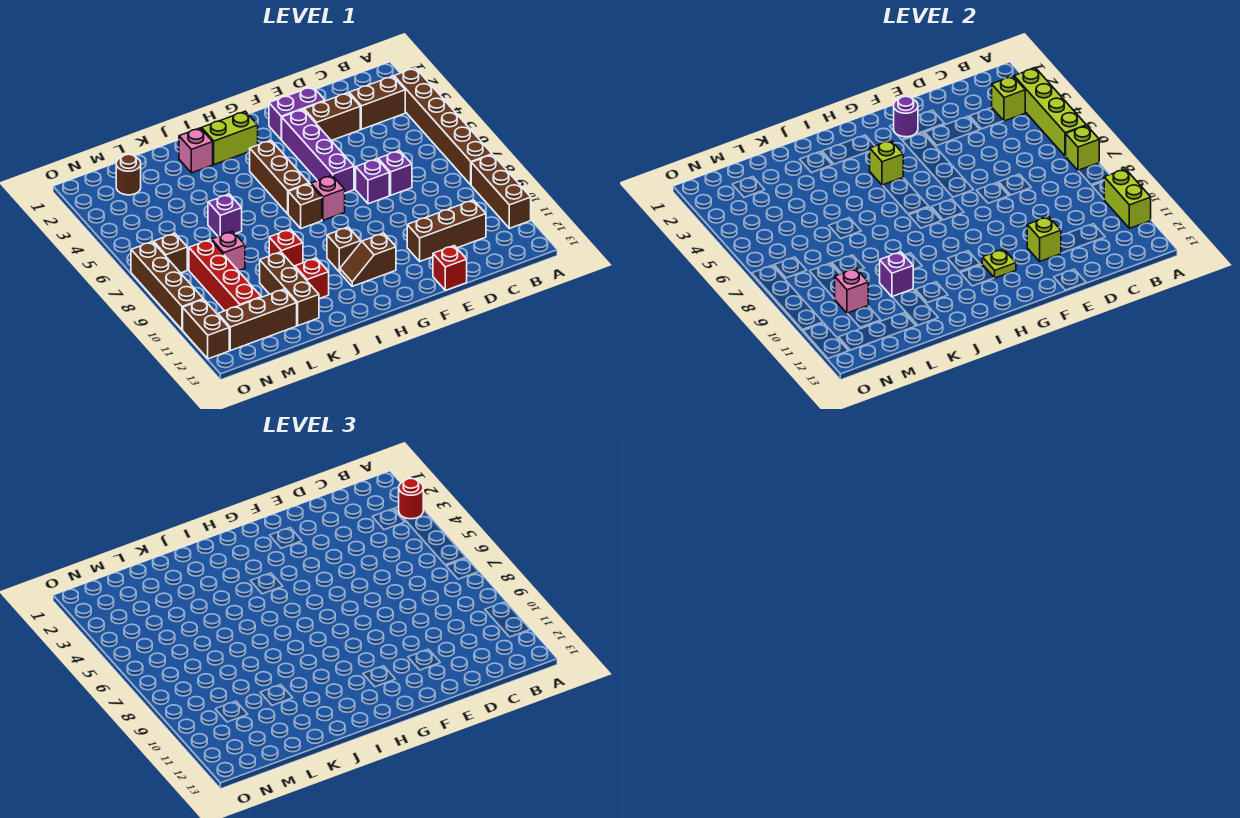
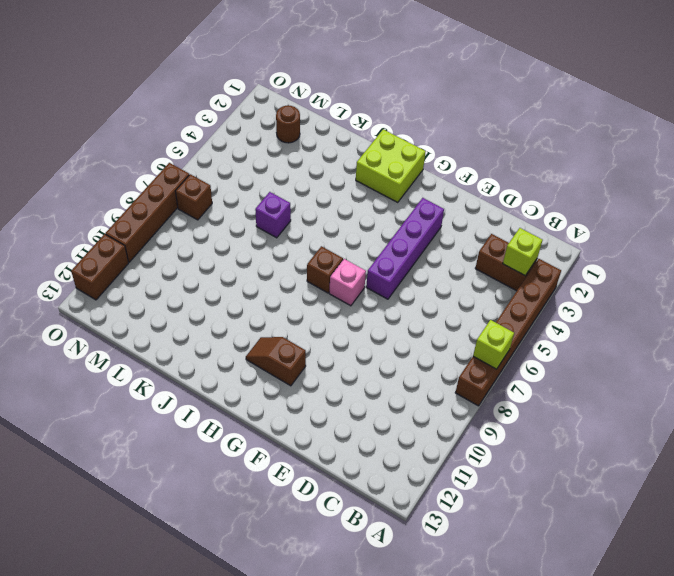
lime brick H1:I2 level 1 -> lime brick H2:I2 level 1
none -> brown brick A9:A11 level 1
none -> brown brick C11:E11 level 1
none -> brown brick D3:E3 level 1
none -> purple brick D7 level 1

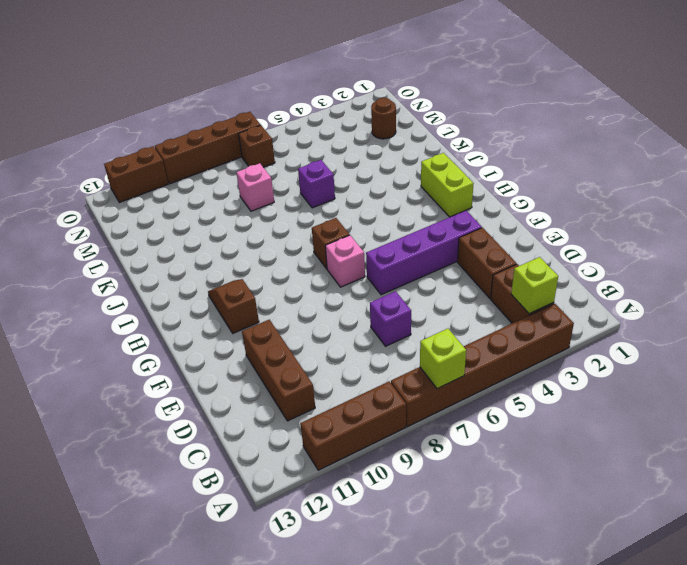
none -> purple brick E2:F2 level 1
none -> purple brick E7 level 1
none -> red brick E13 level 1
none -> brown brick H4:H6 level 1

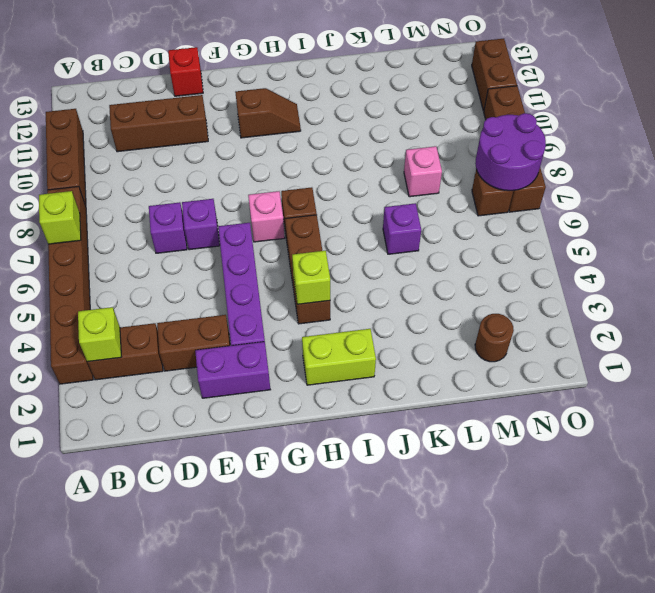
purple round brick N7:O8 level 2 -> none
none -> brown brick H10 level 1
none -> pink brick J2 level 1
none -> red brick J9 level 1
none -> red brick J11 level 1

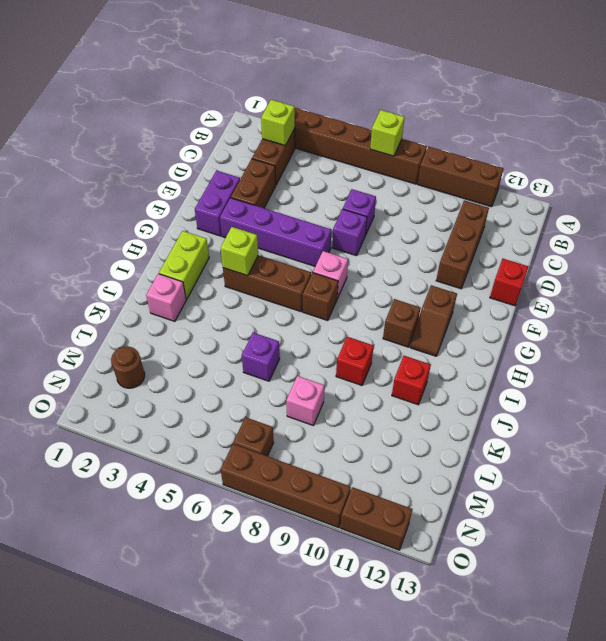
none -> brown brick K10:K12 level 1
none -> brown brick L12:N12 level 1
none -> red brick M8:M11 level 1
none -> lime brick A3:A6 level 2

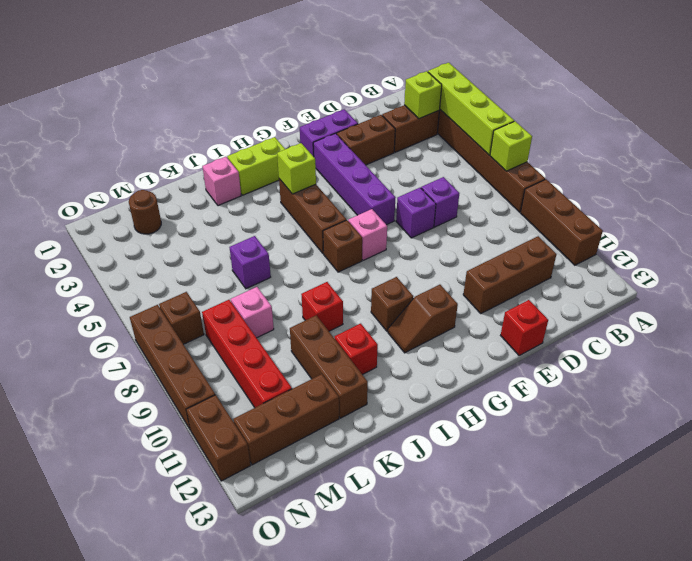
none -> lime brick A10:A11 level 2
none -> lime brick E11 level 2
none -> purple round brick F2 level 2
none -> lime plate G11 level 2

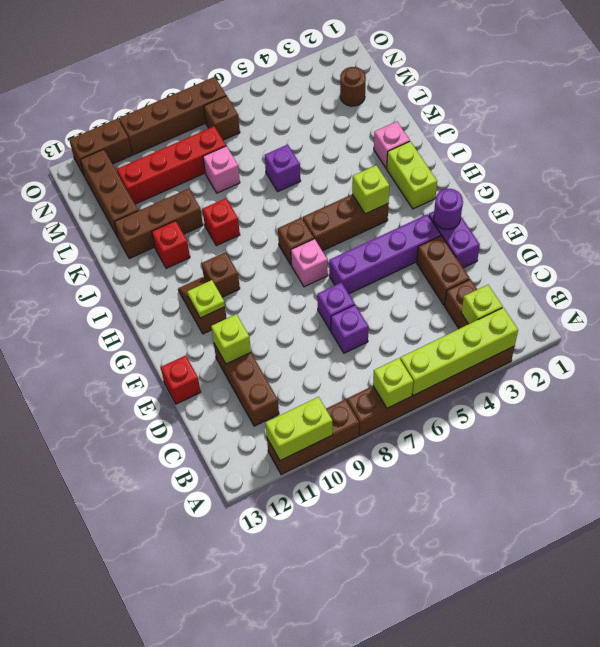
none -> purple brick K10 level 2
none -> pink brick M10 level 2
none -> red round brick A3 level 3

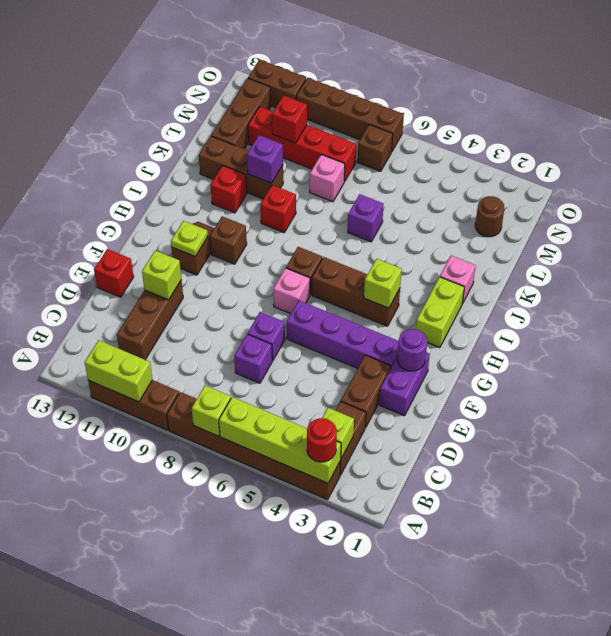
red brick M10 level 2 -> pink brick M10 level 2

